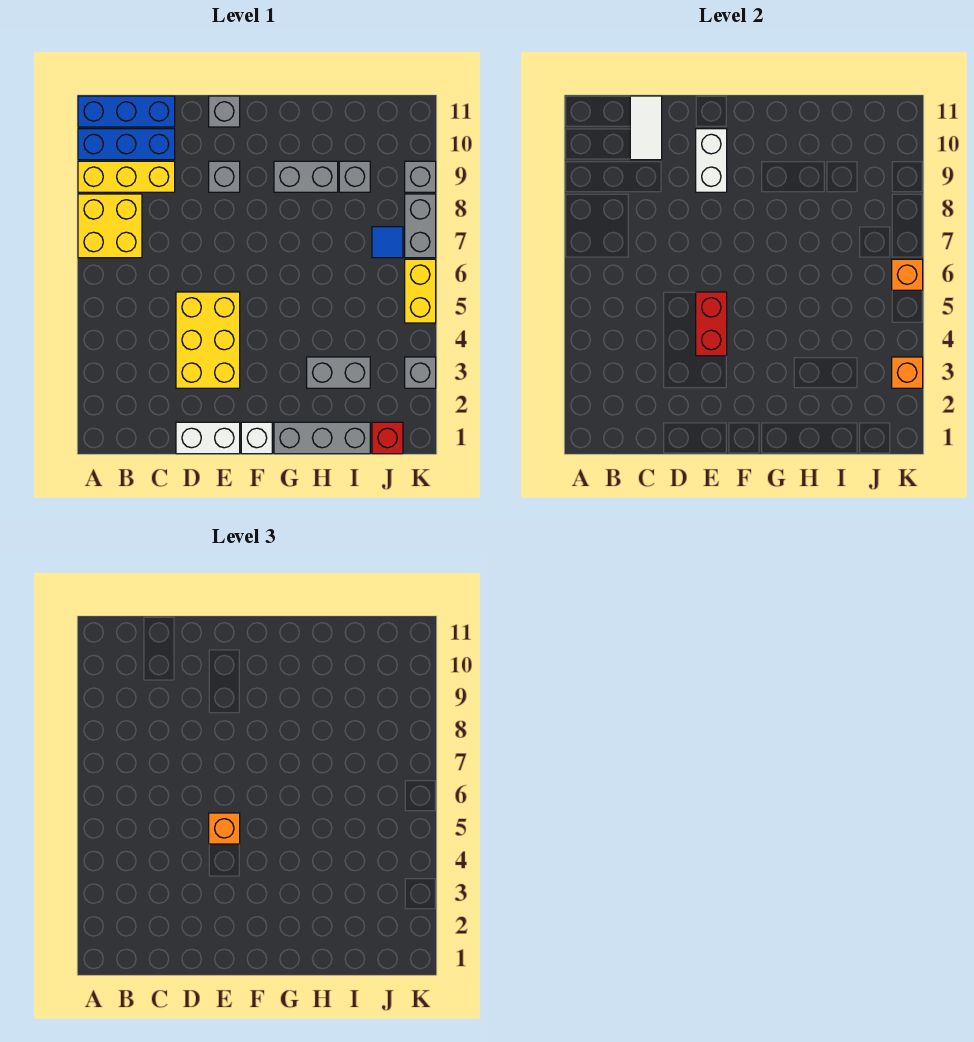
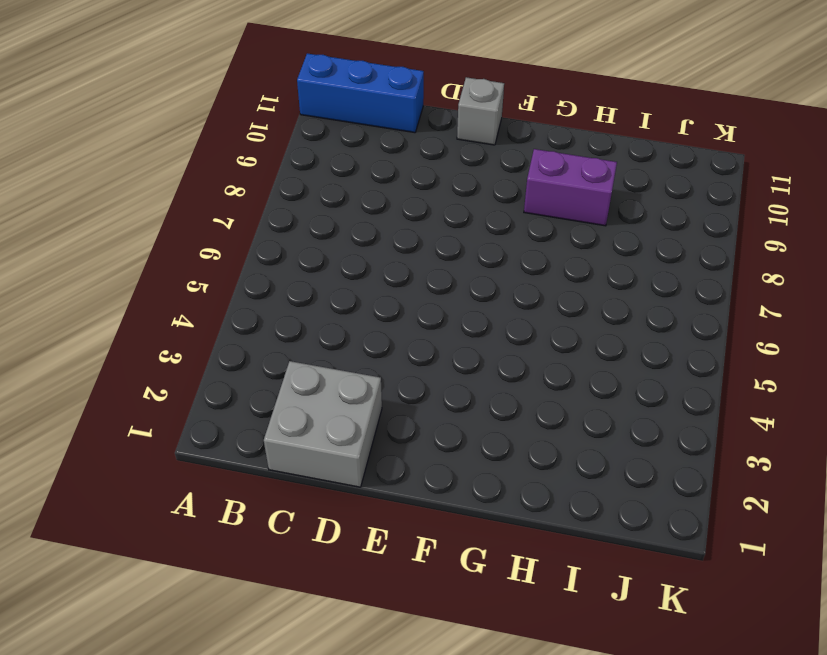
grey brick C1:D2 level 1 -> white brick D1:E1 level 1
purple brick G9:H9 level 1 -> grey brick G9:H9 level 1
none -> yellow brick A7:B8 level 1
none -> yellow brick A9:C9 level 1
none -> blue brick A10:C10 level 1

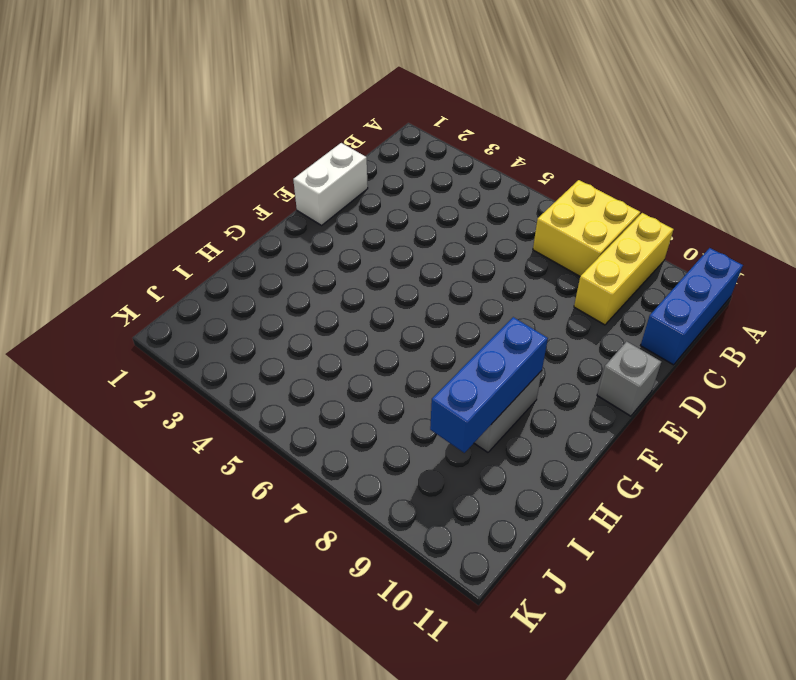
blue brick G9:I9 level 2 -> blue brick A10:C10 level 1
none -> yellow brick D3:E5 level 1
none -> grey brick E9 level 1
none -> white brick F1 level 1

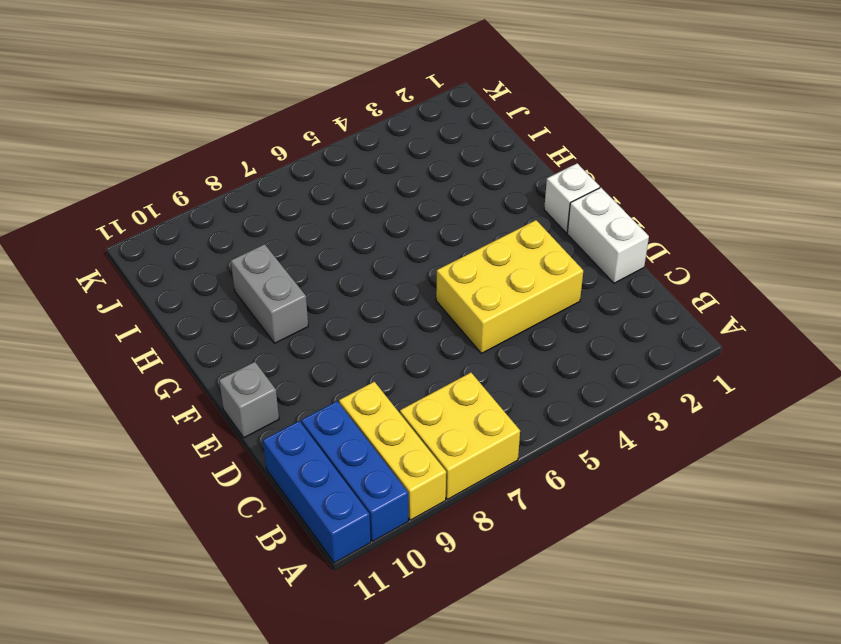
none -> grey brick E9 level 1
none -> grey brick G1:I1 level 1
none -> grey brick H3:I3 level 1

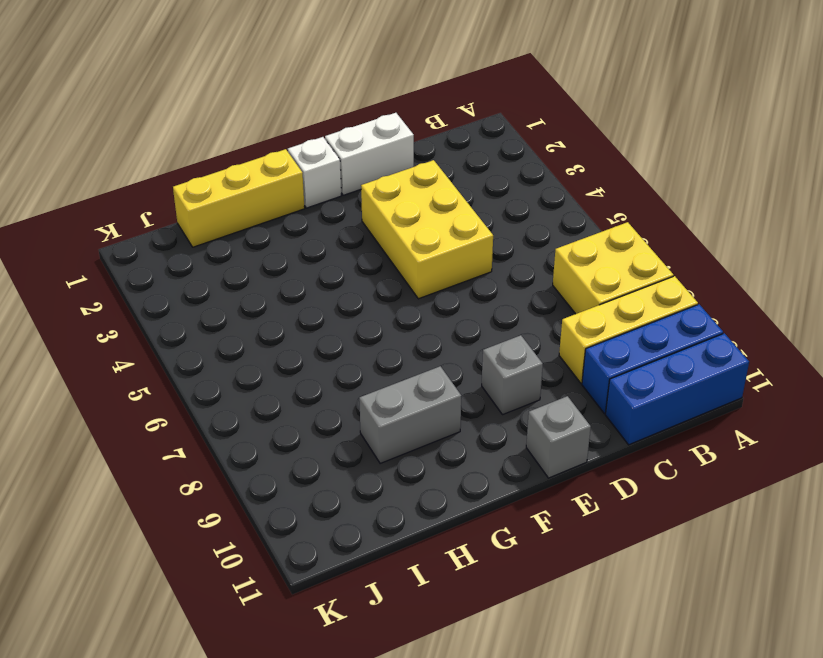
yellow brick G1:I1 level 1 -> grey brick G1:I1 level 1
none -> grey brick H3:I3 level 1
none -> grey brick I9 level 1
none -> red brick J1 level 1

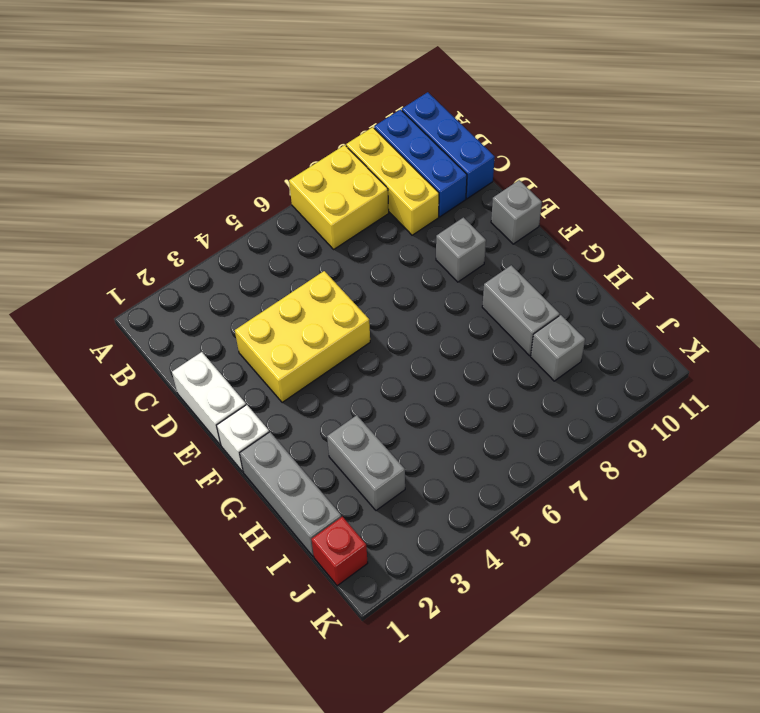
none -> blue tile J7 level 1
none -> grey brick K3 level 1
none -> yellow brick K5:K6 level 1

